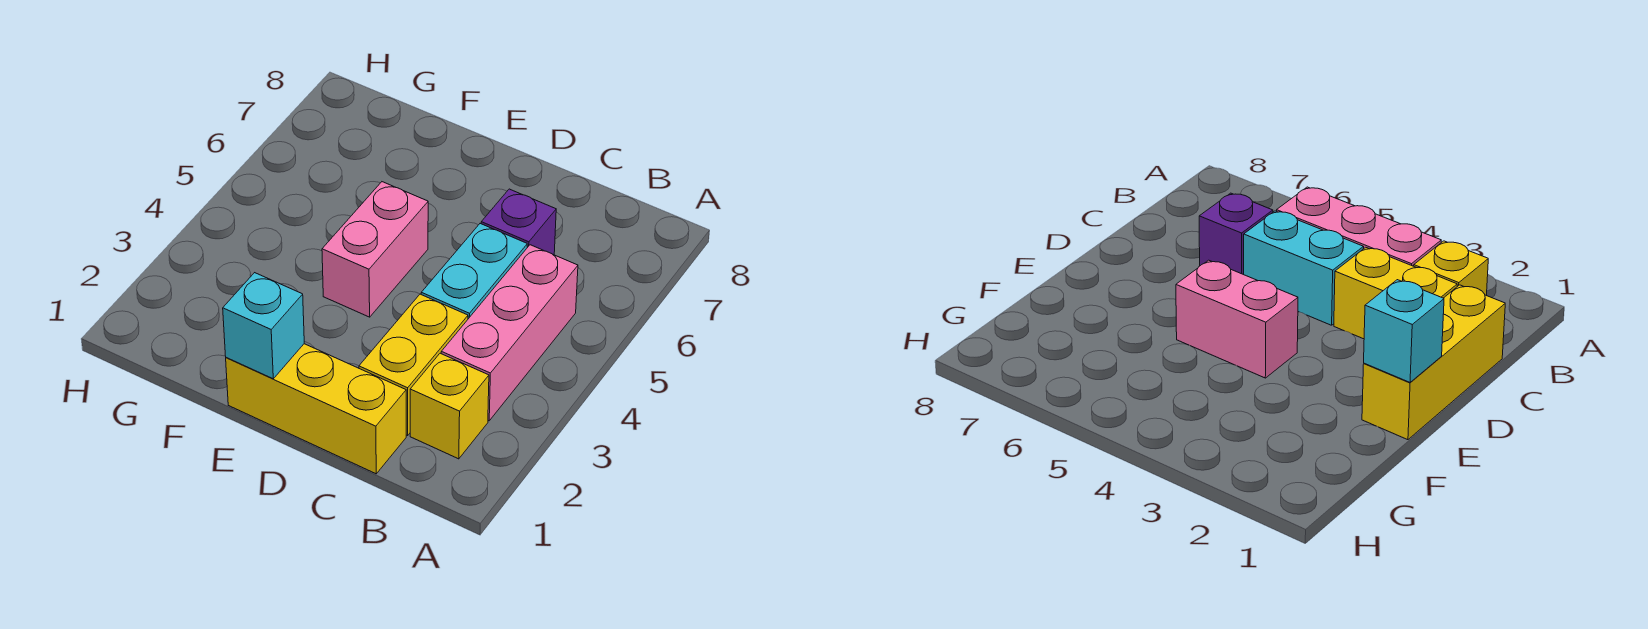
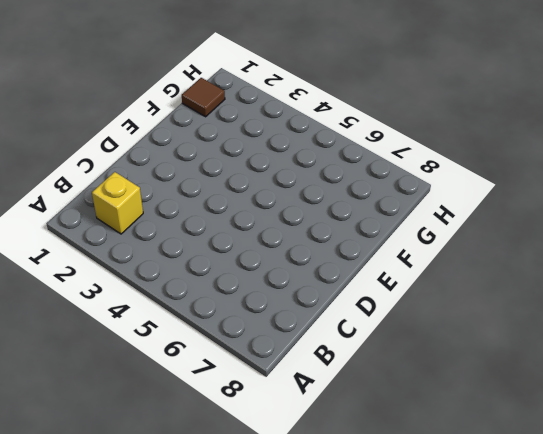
brown tile G1 level 1 -> none
none -> pink brick B3:B5 level 1
none -> yellow brick C1:E1 level 1

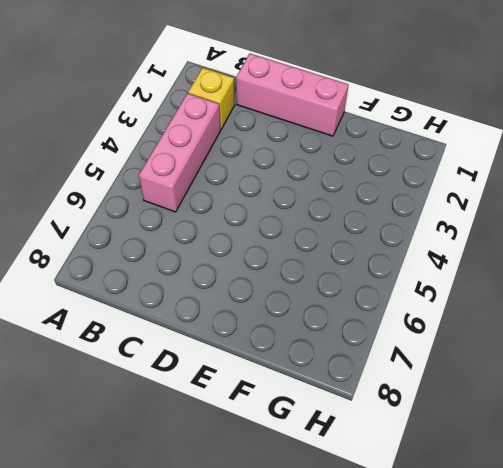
pink brick C1:E1 level 1 -> yellow brick C1:E1 level 1
none -> yellow brick C2:C3 level 1
none -> cyan brick C4:C5 level 1

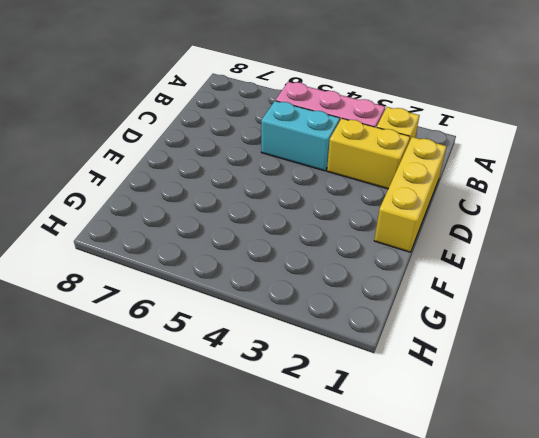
none -> purple brick C6 level 1
none -> pink brick E4:E5 level 1

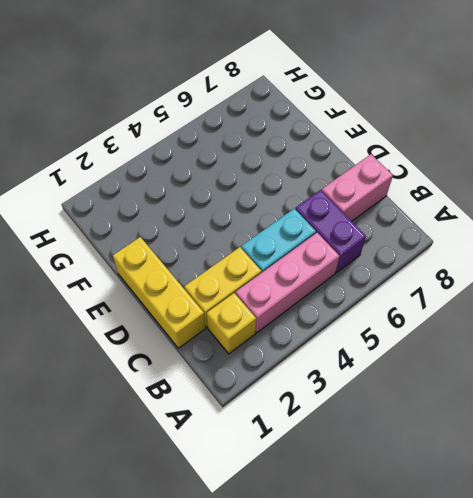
purple brick B6:C6 level 1 -> purple brick C6 level 1
pink brick C7:C8 level 1 -> pink brick E4:E5 level 1
none -> cyan brick E1 level 2

